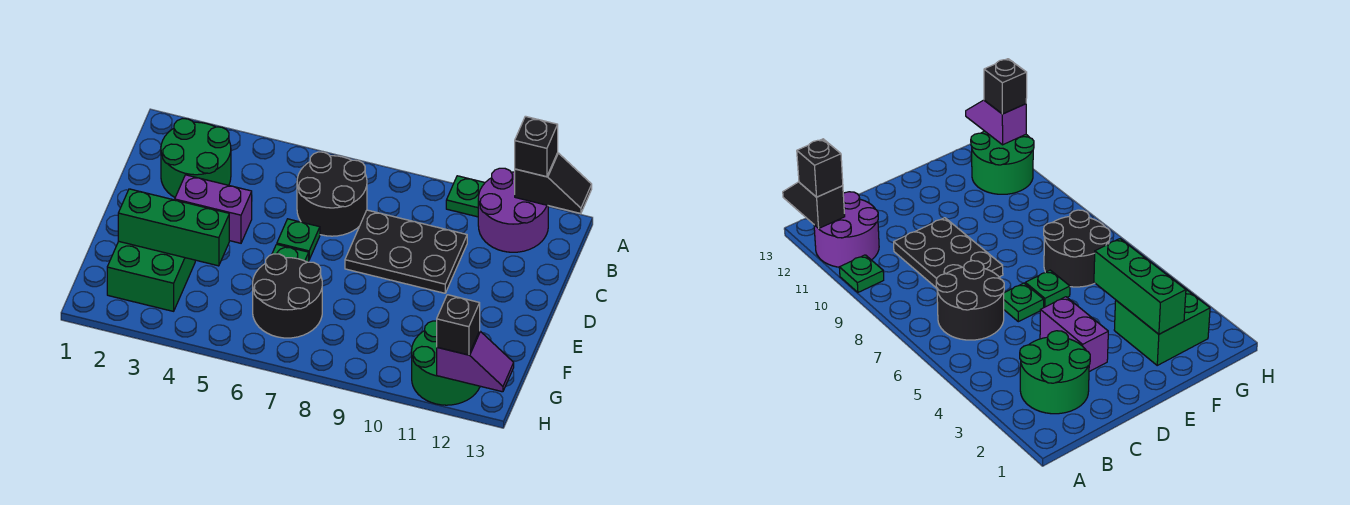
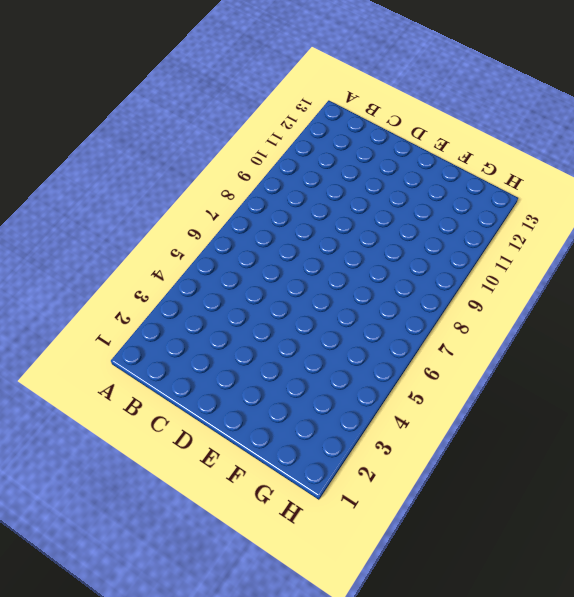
none -> green plate A10 level 1
none -> purple round brick A11:B12 level 1
none -> green round brick B2:C3 level 1

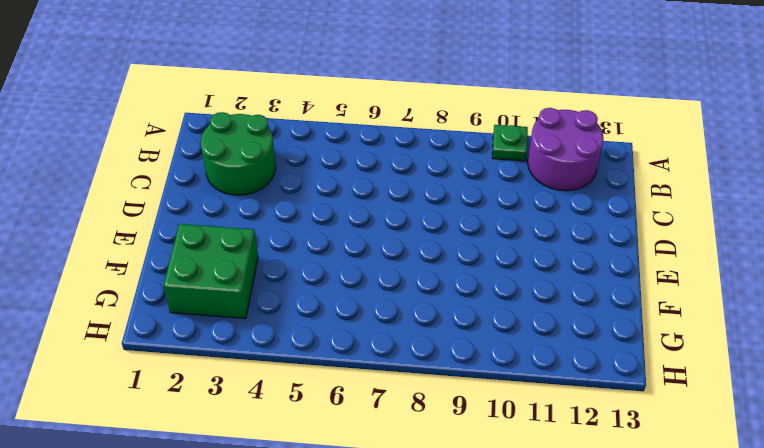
none -> black round brick B6:C7 level 1
none -> black plate C8:D10 level 1
none -> purple brick D3:D4 level 1

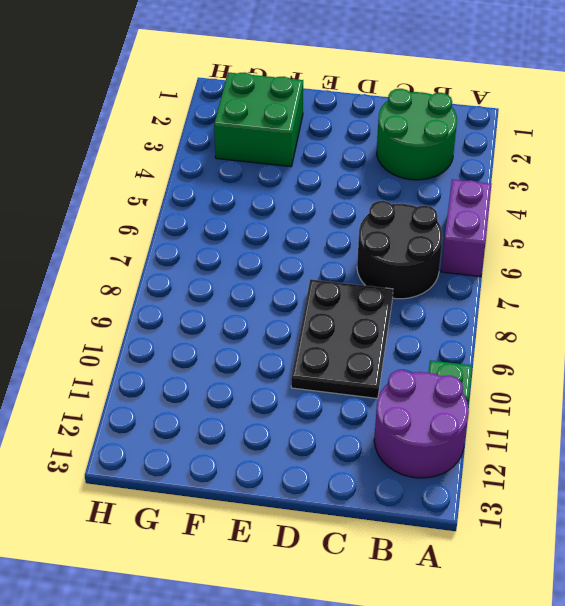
purple brick A5:A6 level 1 -> purple brick D3:D4 level 1
none -> green plate D6 level 1
none -> green plate E6 level 1
none -> black round brick F6:G7 level 1

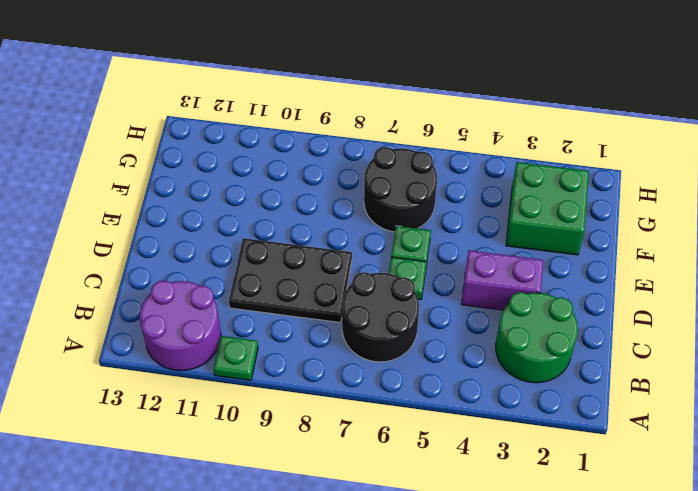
none -> green round brick G11:H12 level 1
none -> black slope A12:A13 level 2 top 12
none -> green brick F2:F4 level 2

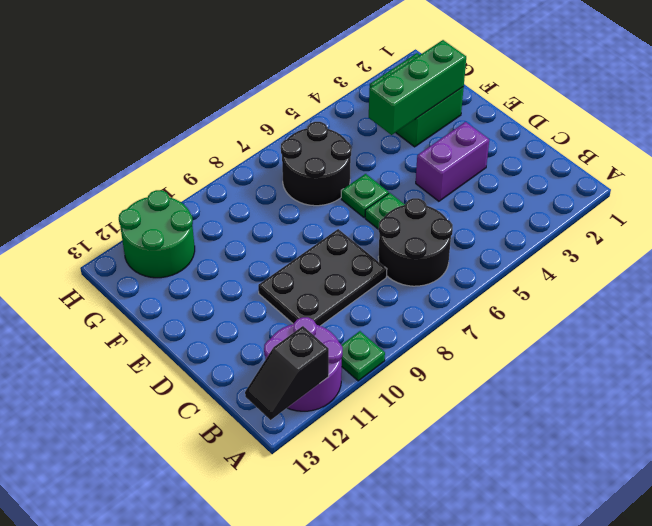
none -> green round brick B2:C3 level 1
none -> purple slope H12:H13 level 2 top 12
none -> black brick A12 level 3

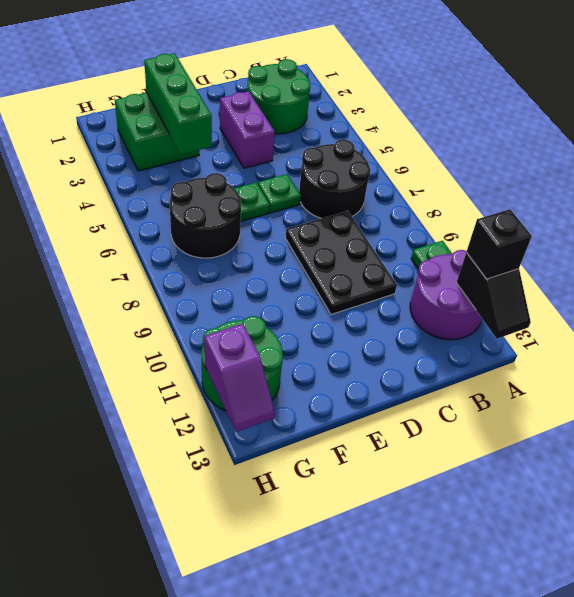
none -> black brick H12 level 3

